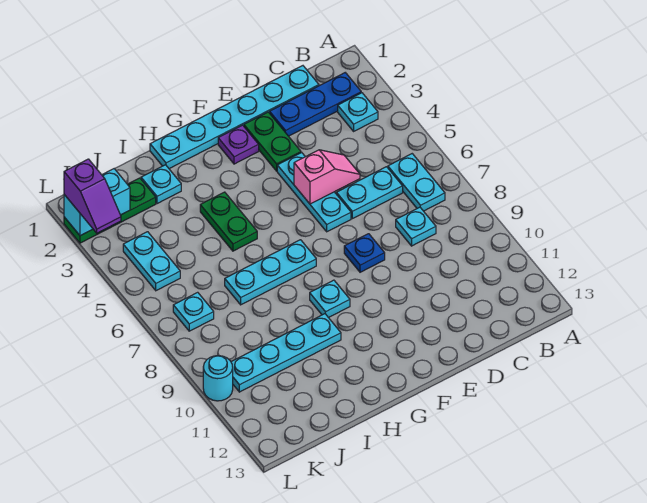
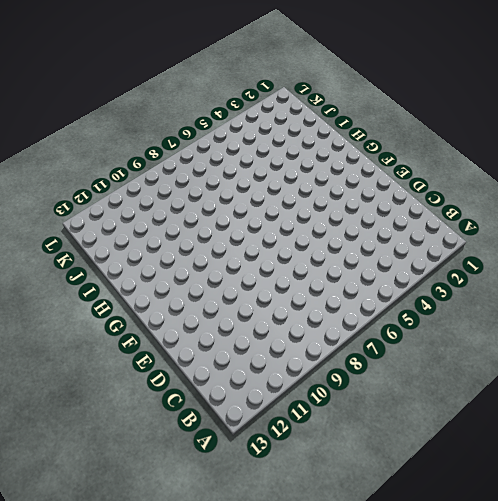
none -> blue plate B2:D2 level 1
none -> cyan plate B3 level 1
none -> cyan plate B6:B7 level 1

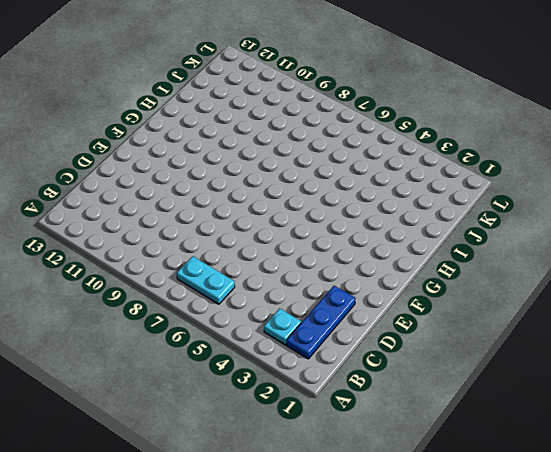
none -> cyan plate C1:H1 level 1
none -> cyan plate C6:D6 level 1
none -> cyan plate C8 level 1

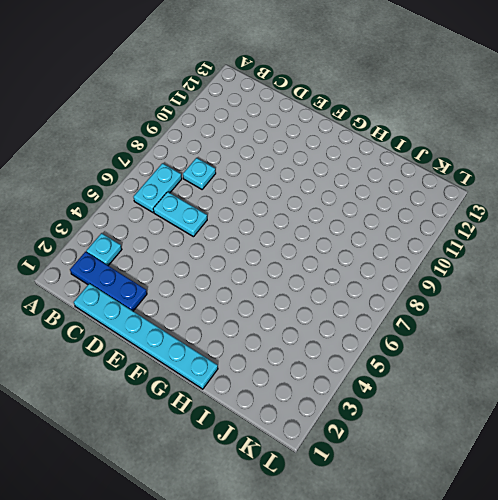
none -> green plate E2:E3 level 1
none -> cyan plate E4:E6 level 1
none -> blue plate E8 level 1

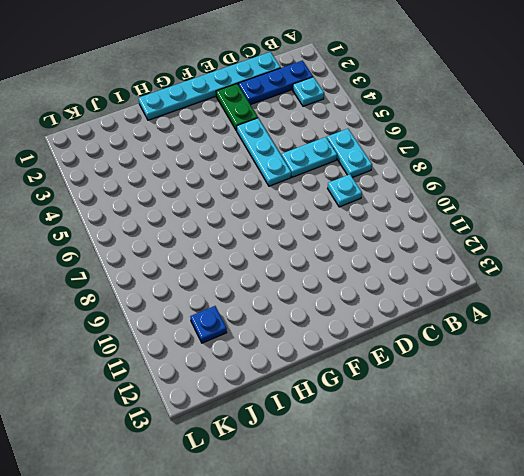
blue plate J11 level 1 -> blue plate E8 level 1
none -> purple plate F2 level 1
none -> cyan plate G7:I7 level 1
none -> cyan plate G9 level 1

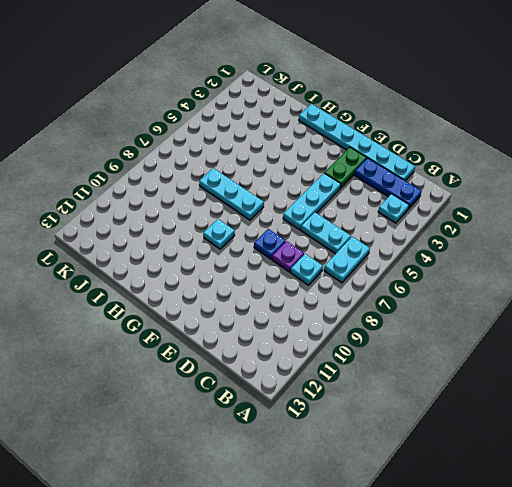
purple plate D8 level 1 -> purple plate F2 level 1
none -> green plate H4:H5 level 1
none -> cyan plate H10:K10 level 1
none -> cyan plate I2 level 1

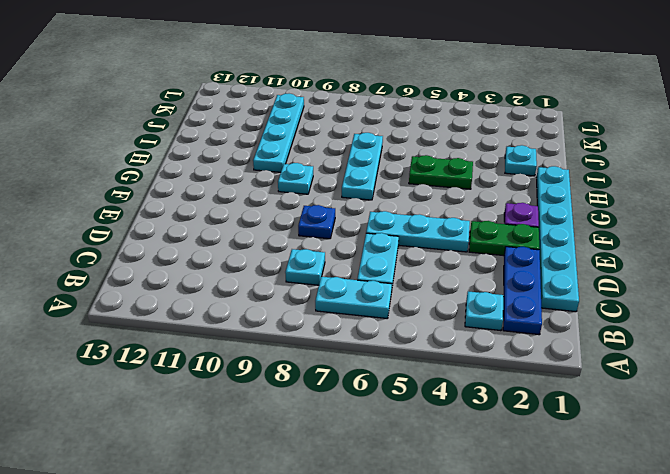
none -> green plate J2:L2 level 1
none -> cyan plate K4:K5 level 1
none -> cyan plate K7 level 1

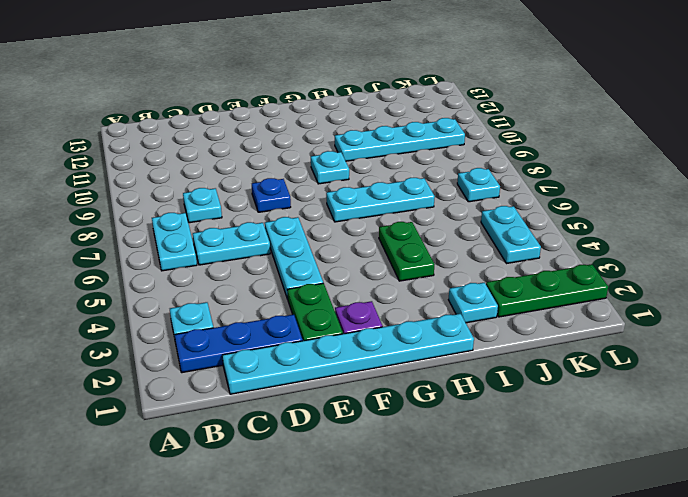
none -> cyan round brick L10 level 1
none -> pink slope D5:E5 level 2 top E
none -> cyan brick K2:L2 level 2

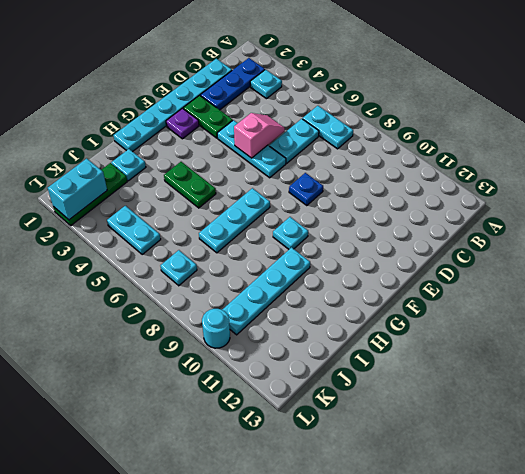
none -> cyan plate C8 level 1
none -> purple slope L2:L3 level 3 top 2

